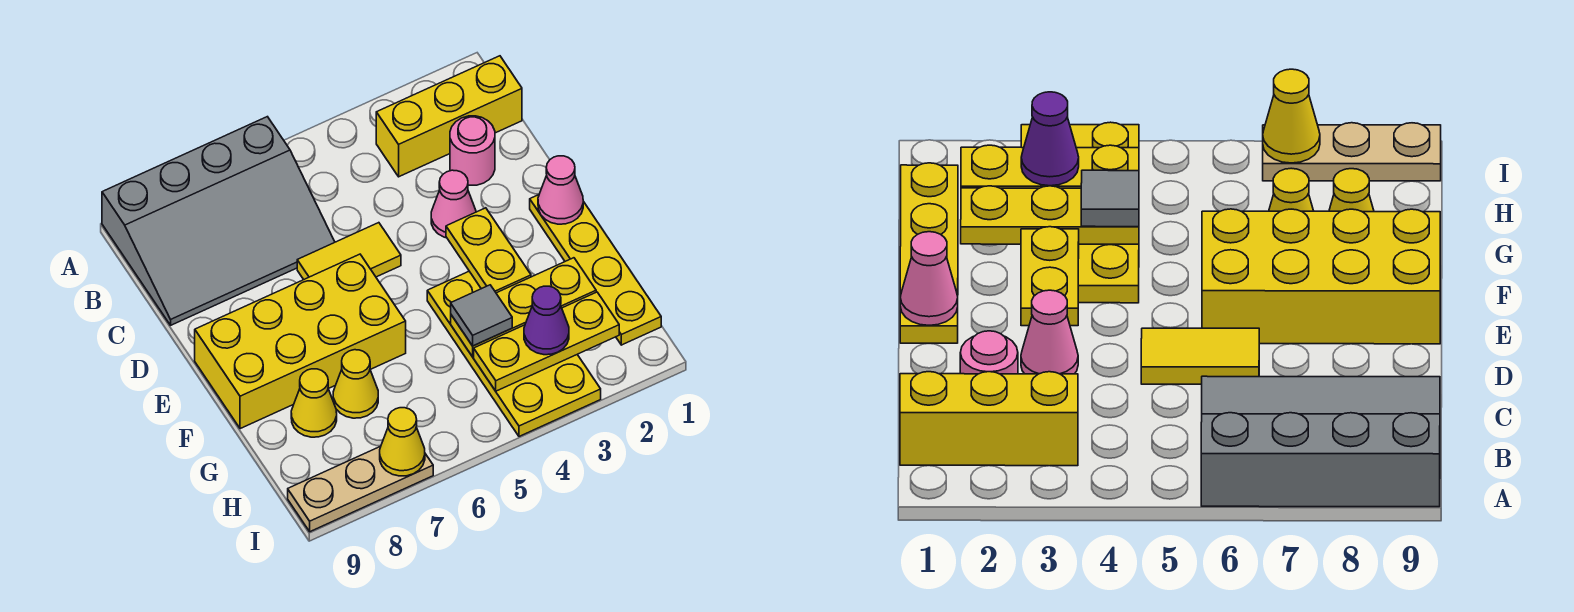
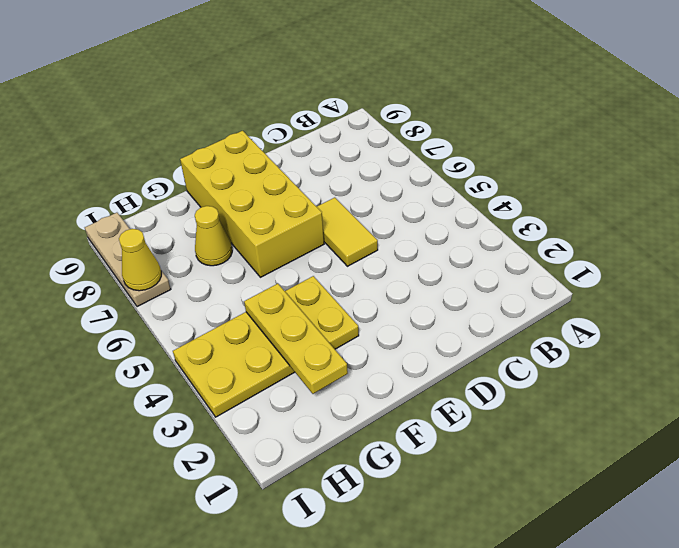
none -> grey slope A6:C9 level 1 top A
none -> yellow brick B1:B3 level 1
none -> pink round brick C2 level 1

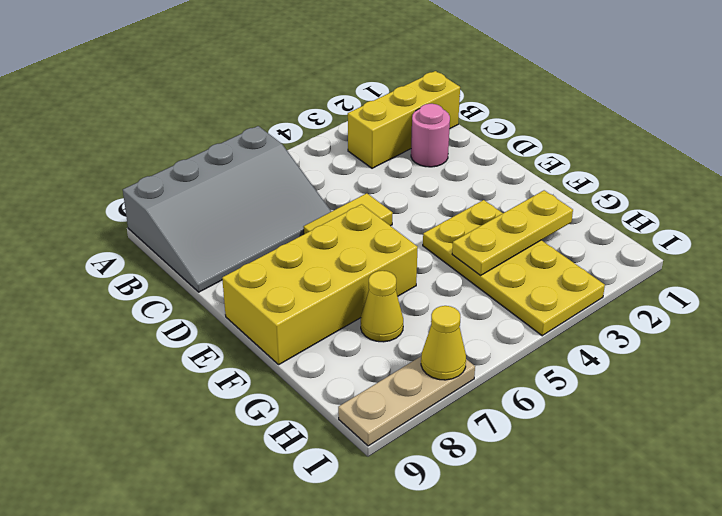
none -> pink cone D3 level 1
none -> yellow plate E1:H1 level 1
none -> yellow cone G8 level 1

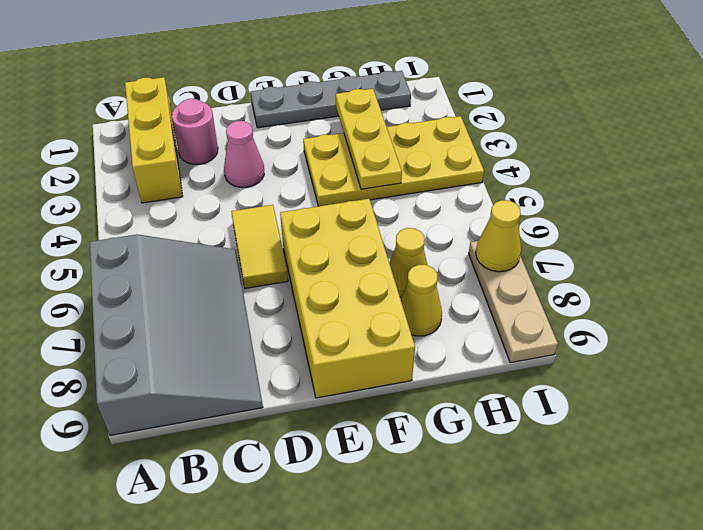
grey plate E1:H1 level 1 -> yellow plate E1:H1 level 1
none -> pink cone E1 level 2
none -> yellow plate E3:F3 level 2
none -> yellow plate H2:H4 level 2

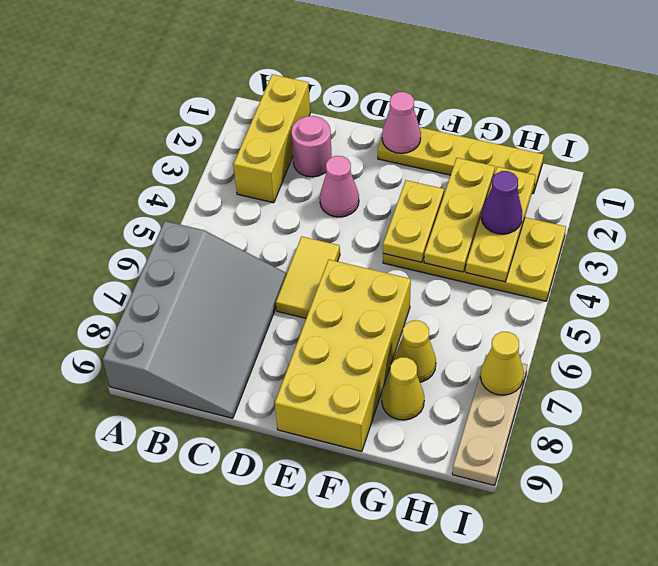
yellow plate F3:F4 level 2 -> yellow plate E3:F3 level 2
none -> grey tile G4 level 3

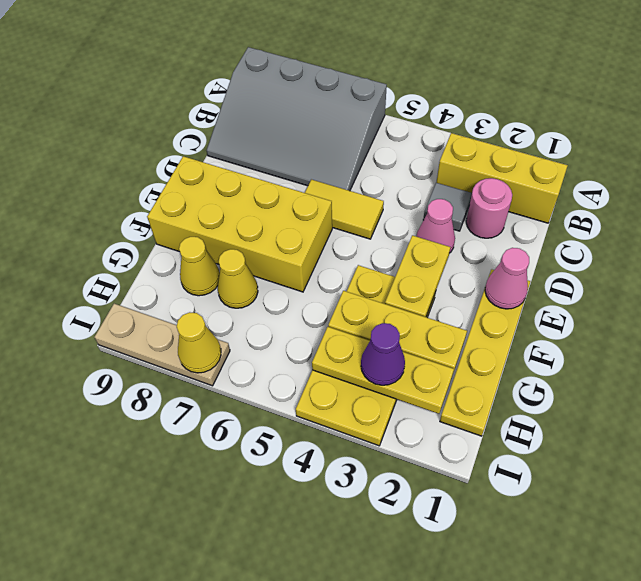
grey tile C3 level 1 -> grey tile G4 level 3

